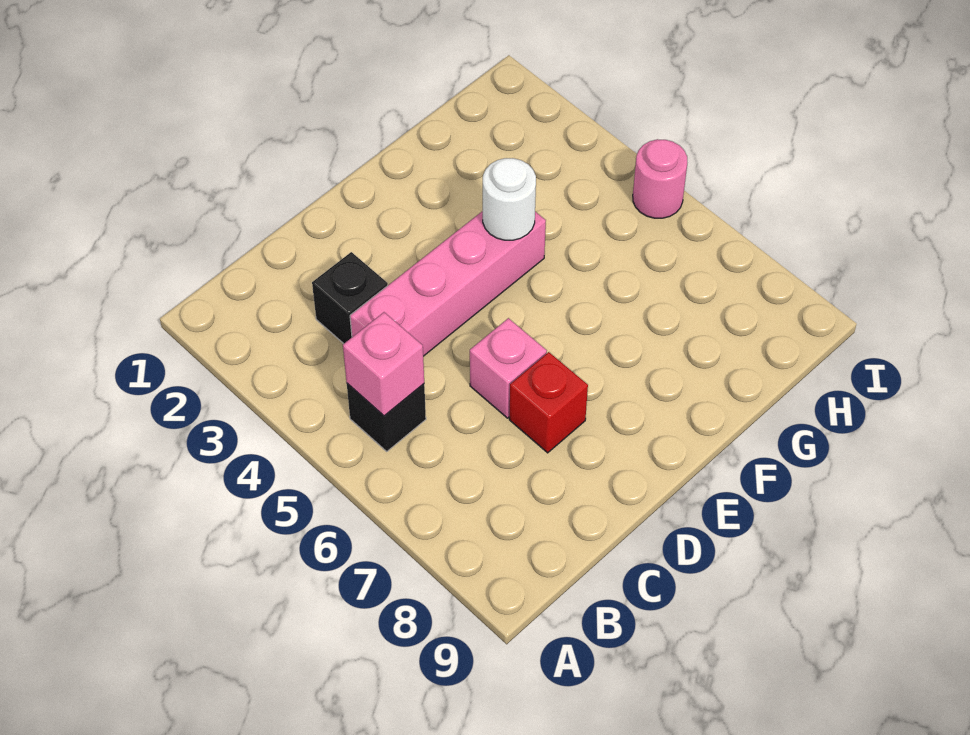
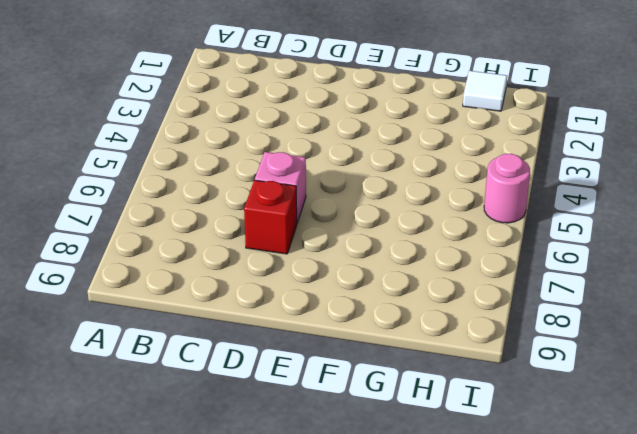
white tile H1 level 1 -> none
none -> black brick B5 level 1
none -> black brick C3 level 1

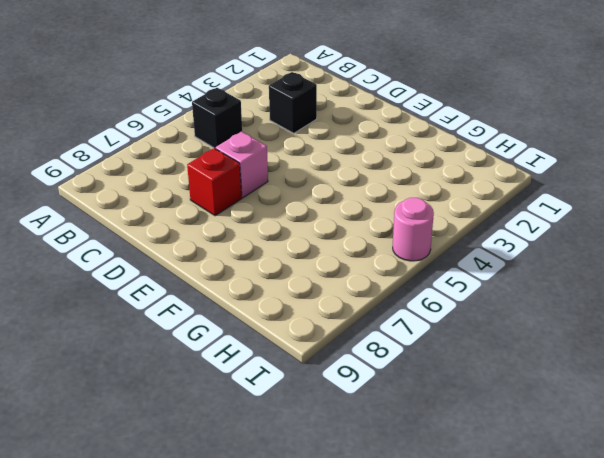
none -> pink brick C4:F4 level 1
none -> pink brick B5 level 2

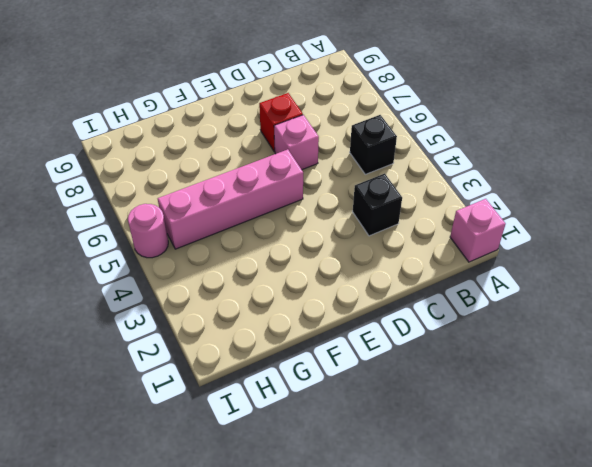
pink brick A1 level 1 -> pink brick B5 level 2
pink brick E5:H5 level 1 -> pink brick C4:F4 level 1
none -> white round brick F4 level 2

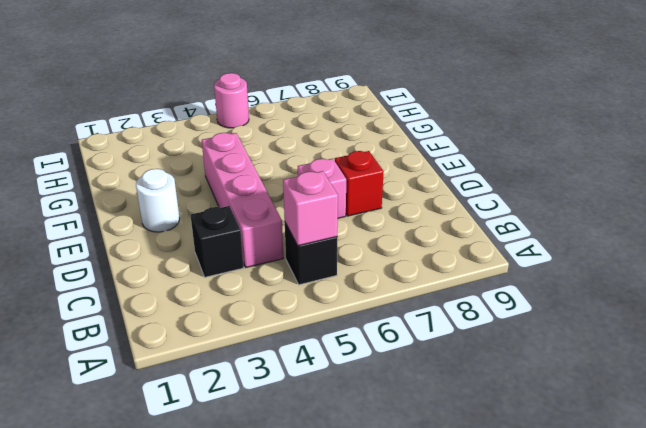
white round brick E2 level 1 -> white round brick F4 level 2

